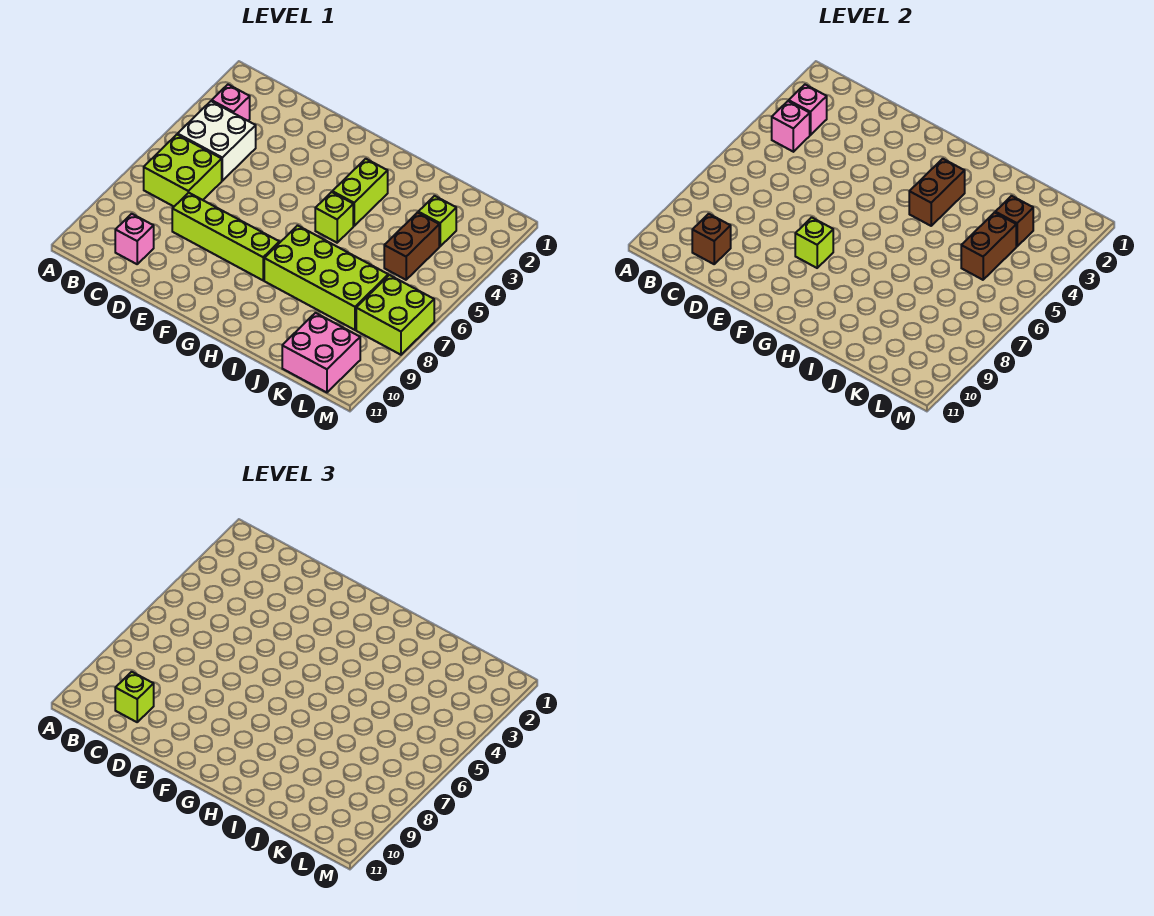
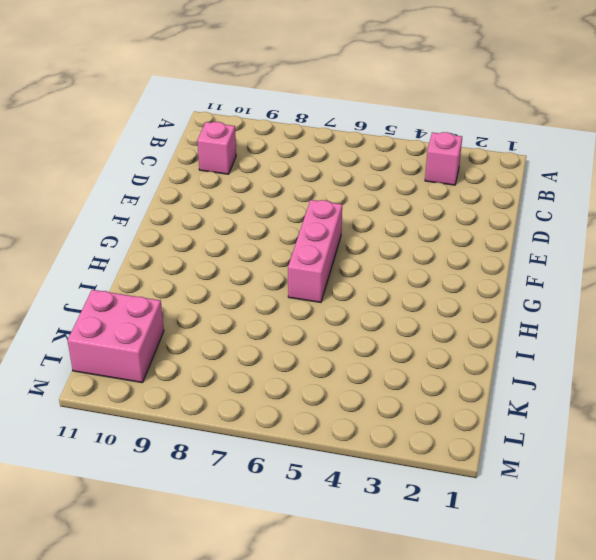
pink brick F6:H6 level 1 -> none
none -> white brick B4:C5 level 1
none -> lime brick B6:C7 level 1
none -> lime brick D8:G8 level 1

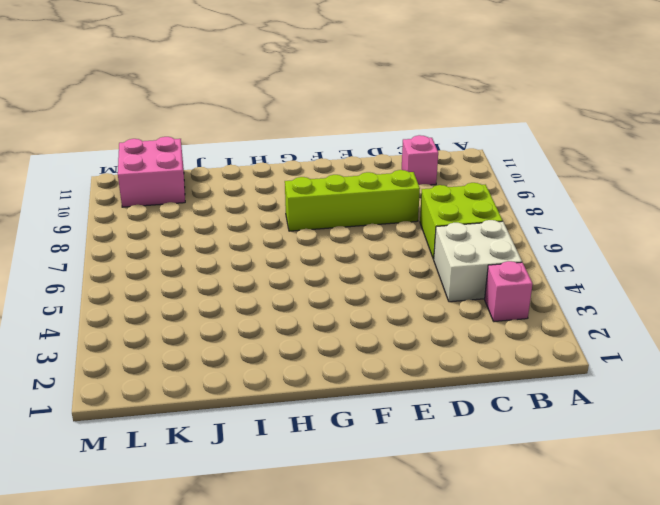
none -> lime brick H3:H4 level 1
none -> lime brick H5 level 1
none -> lime brick H7:K8 level 1

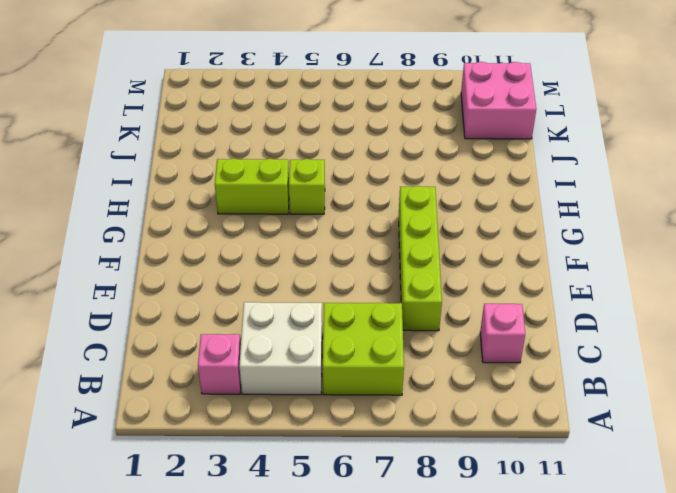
none -> lime brick H7:K8 level 1
none -> lime brick K3 level 1
none -> brown brick K4:K5 level 1

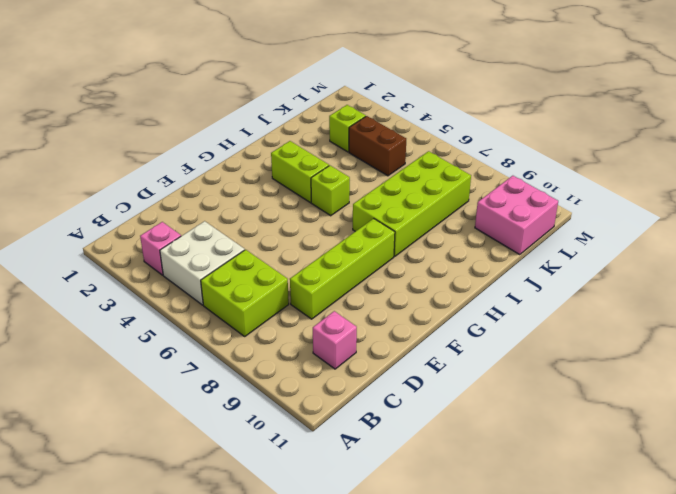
none -> lime brick L7:M8 level 1
none -> pink brick B3 level 2
none -> pink brick B4 level 2

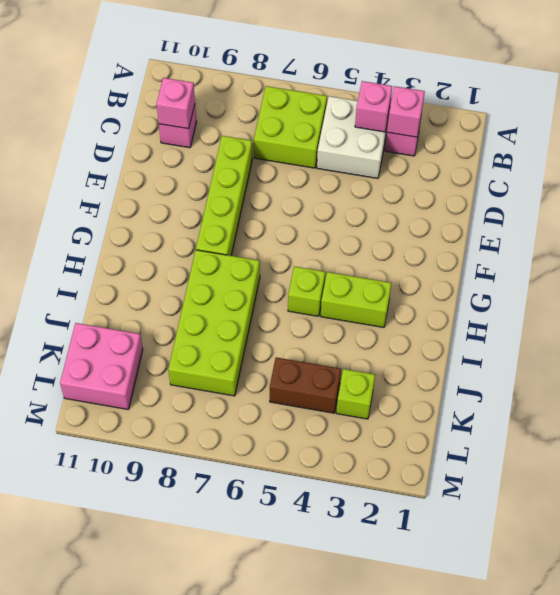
pink brick C10 level 2 -> brown brick C10 level 2
none -> lime brick L7:M8 level 1
none -> lime brick F8 level 2
none -> brown brick H3:H4 level 2

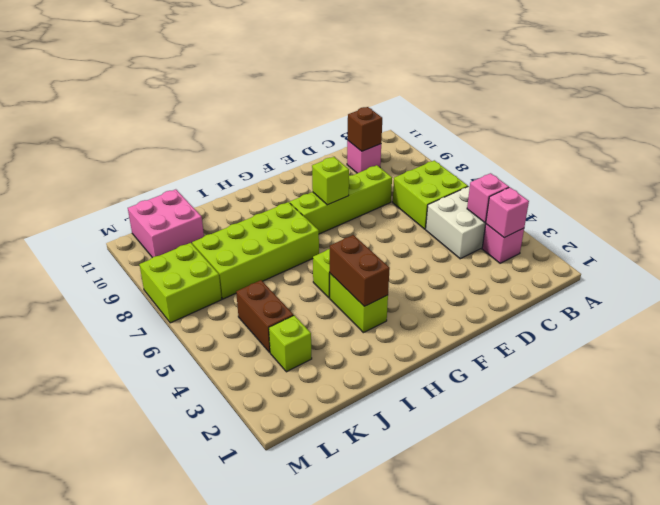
none -> brown brick K3 level 2
none -> brown brick K4:K5 level 2
none -> lime brick C10 level 3

